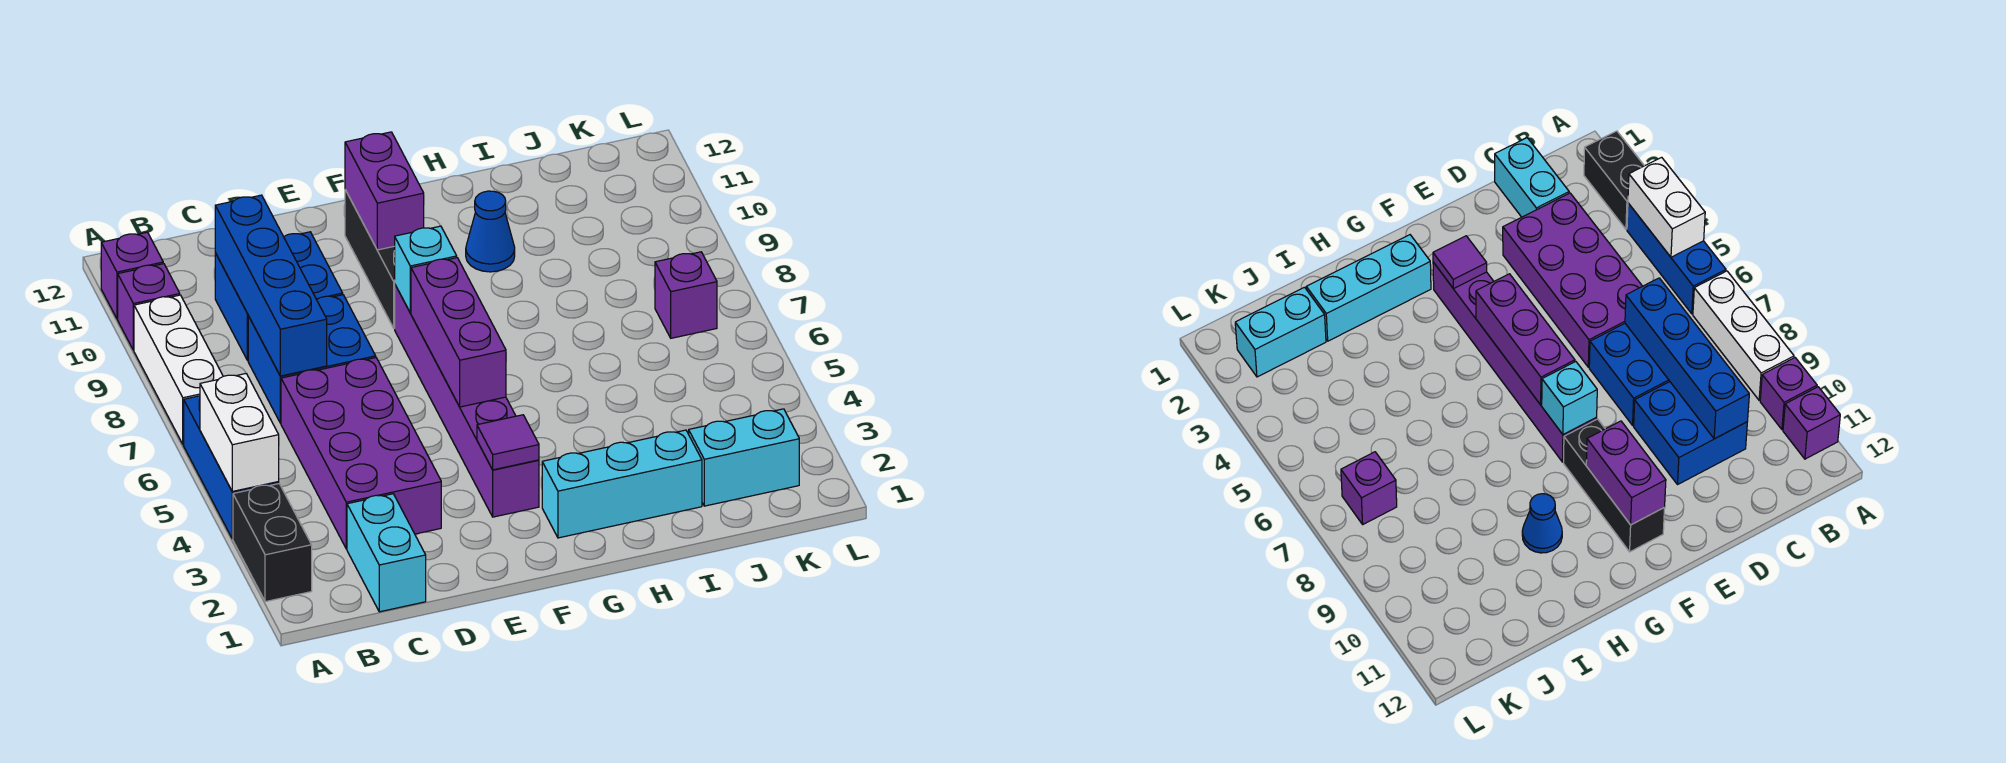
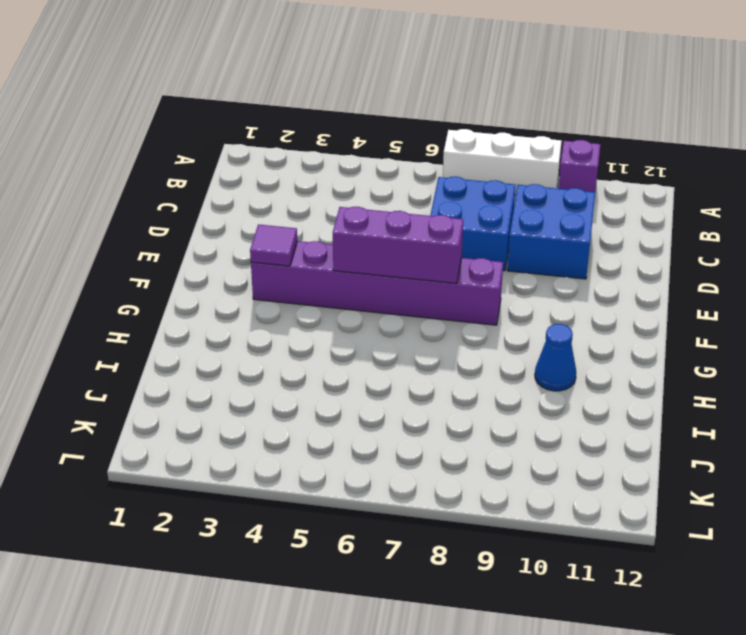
none -> black brick A2:A3 level 1
none -> blue brick A4:A6 level 1
none -> purple brick A11 level 1

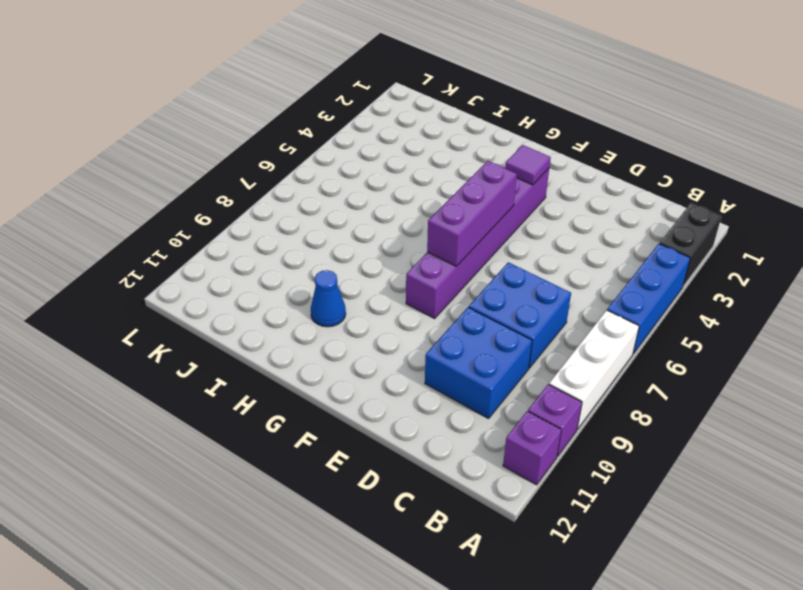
none -> cyan brick C1:C2 level 1
none -> purple brick C3:D6 level 1
none -> black brick F9:F11 level 1

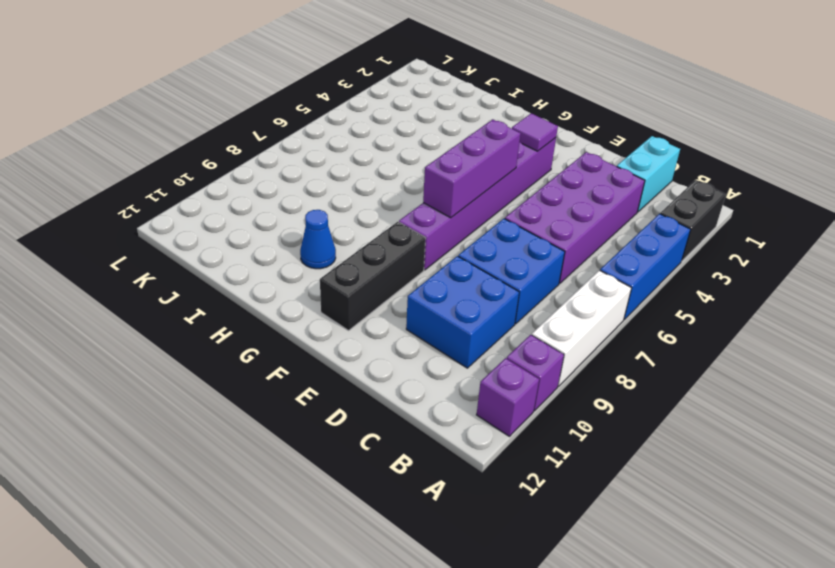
none -> cyan brick G2:I2 level 1
none -> cyan brick J2:K2 level 1
none -> purple brick K7 level 1

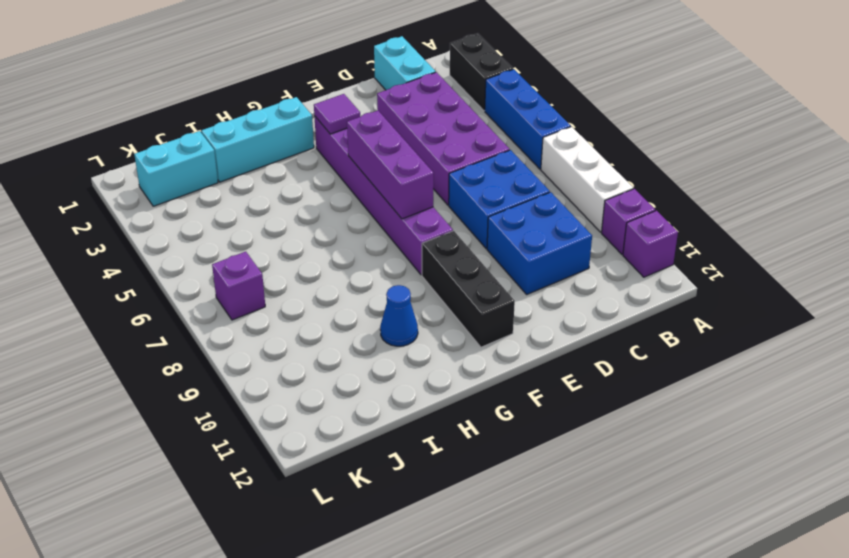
none -> white brick A4:A5 level 2
none -> blue brick C7:C10 level 2
none -> cyan brick F8 level 2

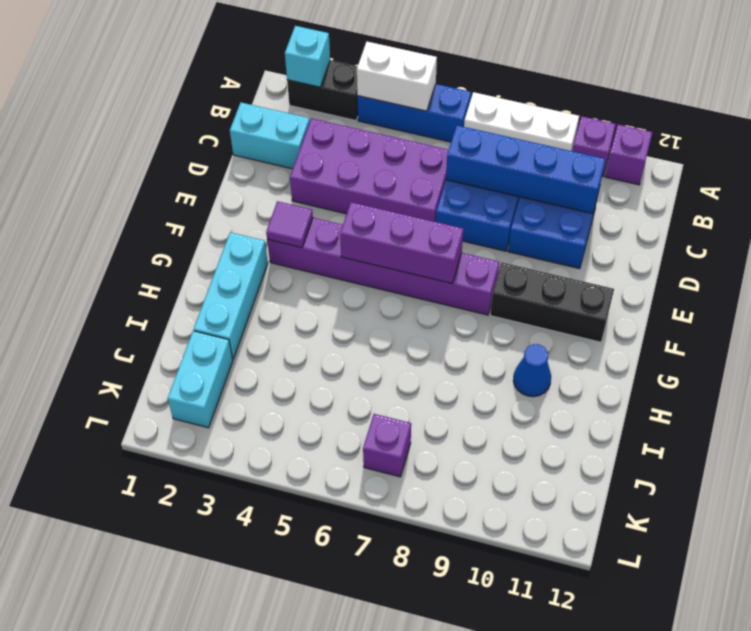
cyan brick A2 level 2 -> cyan brick F8 level 2
none -> purple brick F10:F11 level 2

